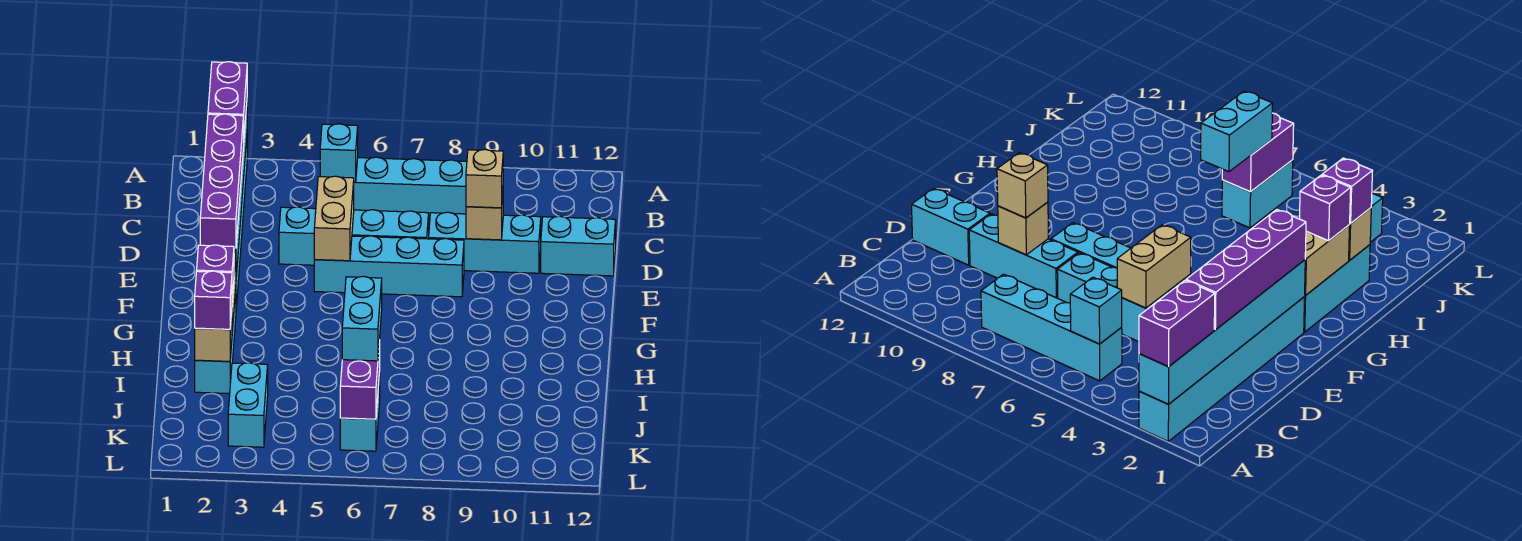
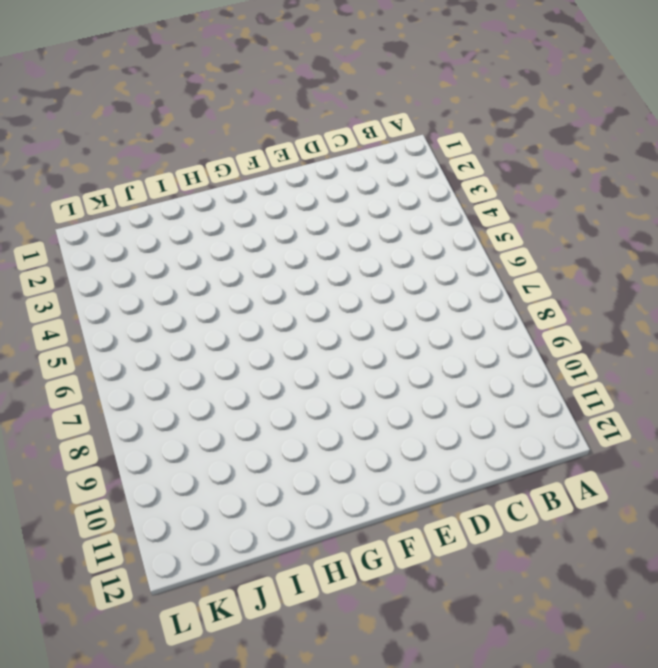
none -> cyan brick A2:F2 level 1
none -> cyan brick B5:B8 level 1
none -> cyan brick D4:D7 level 1

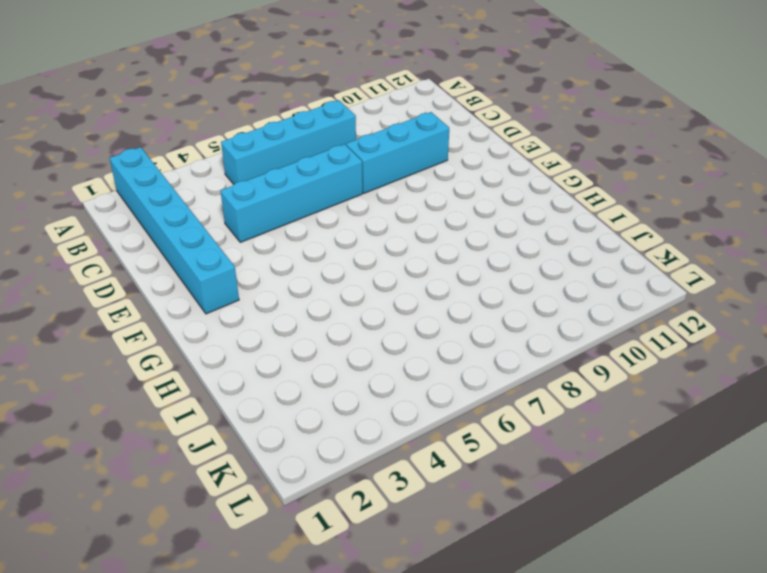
none -> cyan brick D11:D12 level 1
none -> cyan brick E5:E8 level 1
none -> cyan brick G2:I2 level 1

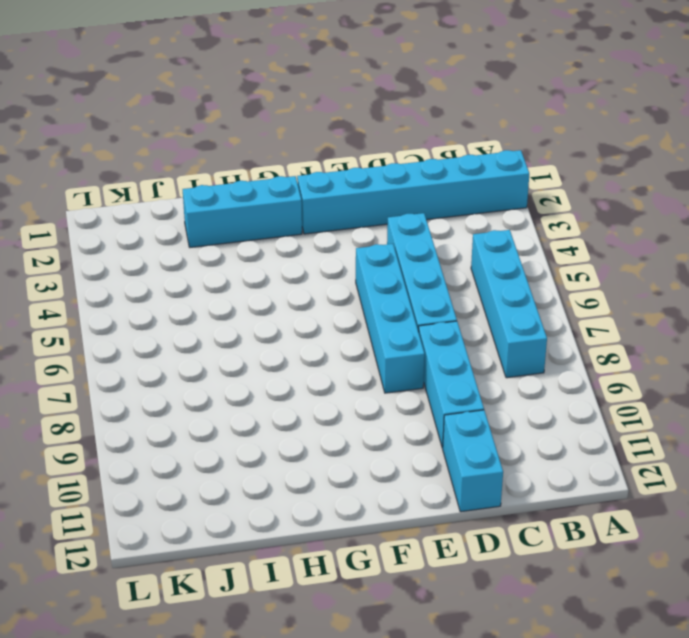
none -> cyan brick J3:K3 level 1
none -> cyan brick J6:K6 level 1
none -> cyan brick A2:F2 level 2

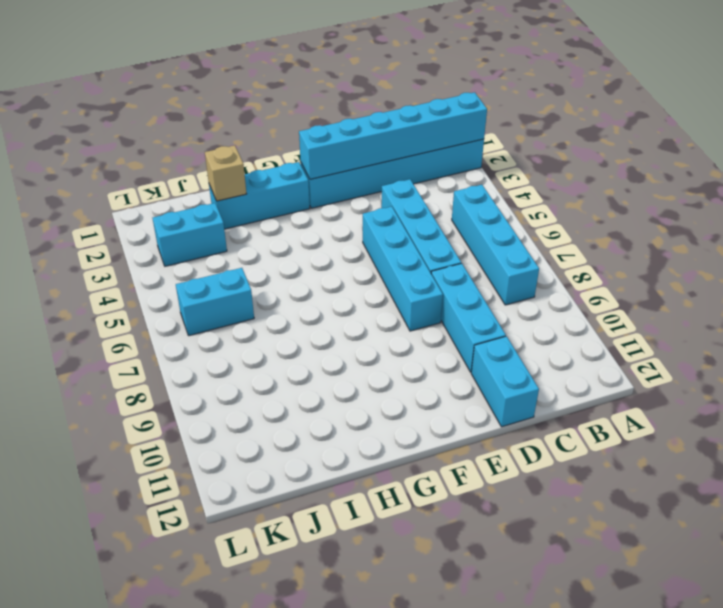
none -> cyan brick B5 level 2
none -> tan brick D5:E5 level 2
none -> tan brick D9 level 2

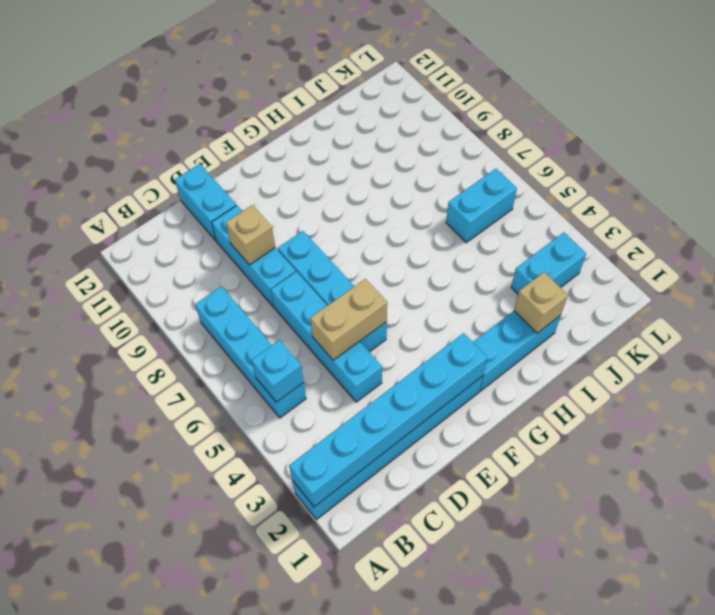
none -> tan brick G2:H2 level 2
none -> purple brick J6:K6 level 2
none -> purple brick A2:B2 level 3

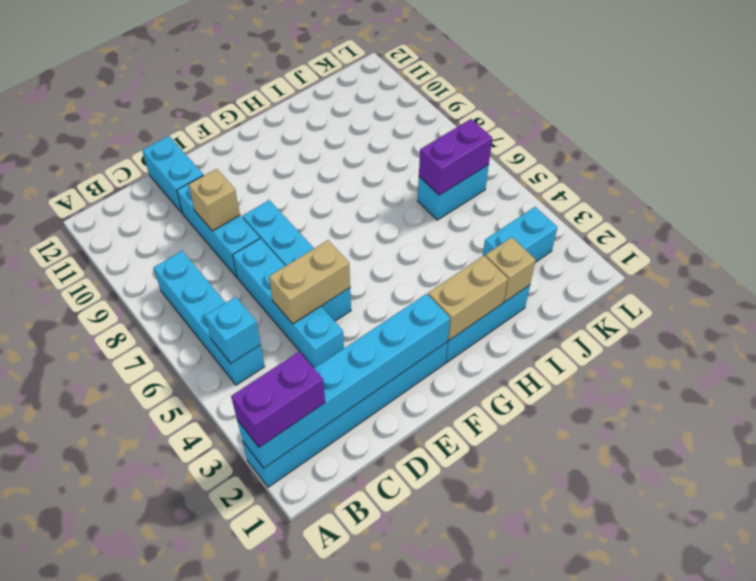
none -> purple brick C2:F2 level 3
none -> tan brick D9 level 3
none -> purple brick H2 level 3

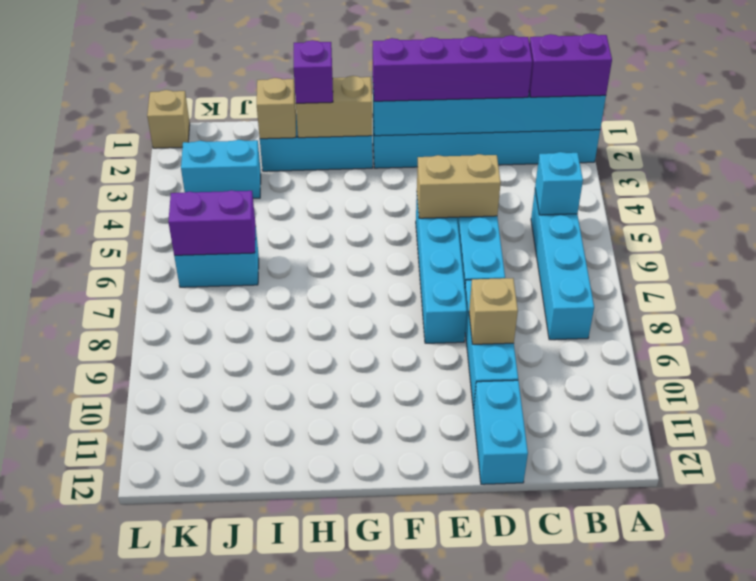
tan brick L1 level 1 -> tan brick D9 level 3
none -> purple brick I2 level 3
none -> cyan brick I6:J6 level 3

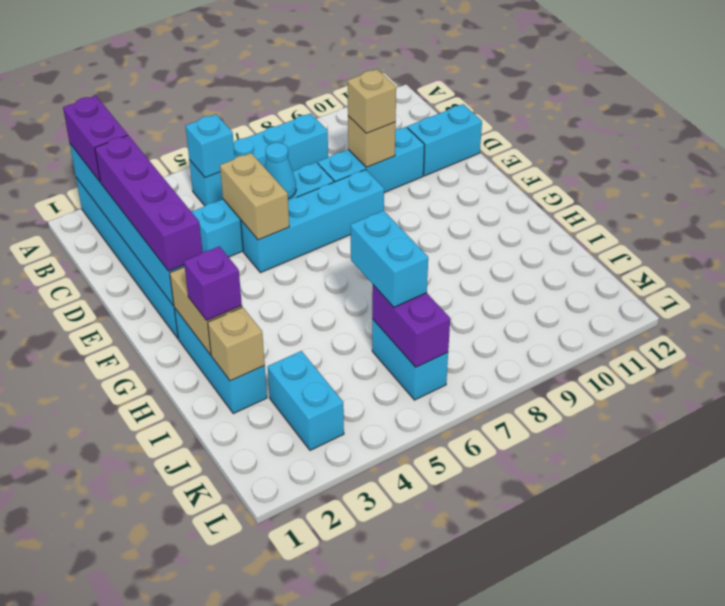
cyan cone D6 level 2 -> none
none -> purple brick I2 level 3

